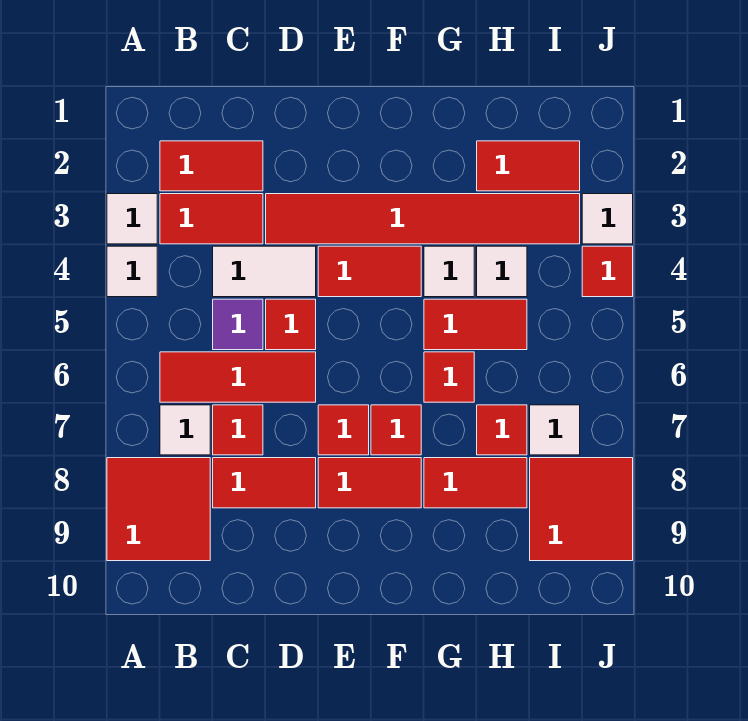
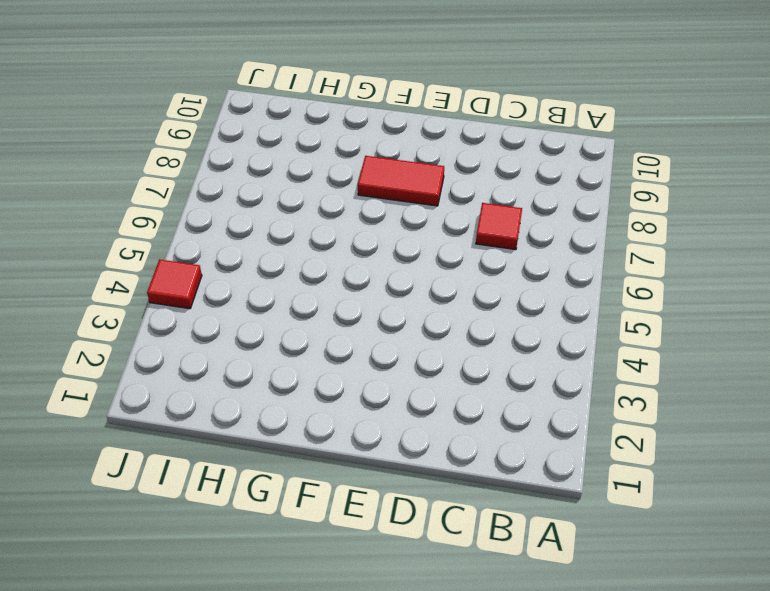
none -> white tile A3 level 1
none -> white tile A4 level 1
none -> red tile A8:B9 level 1

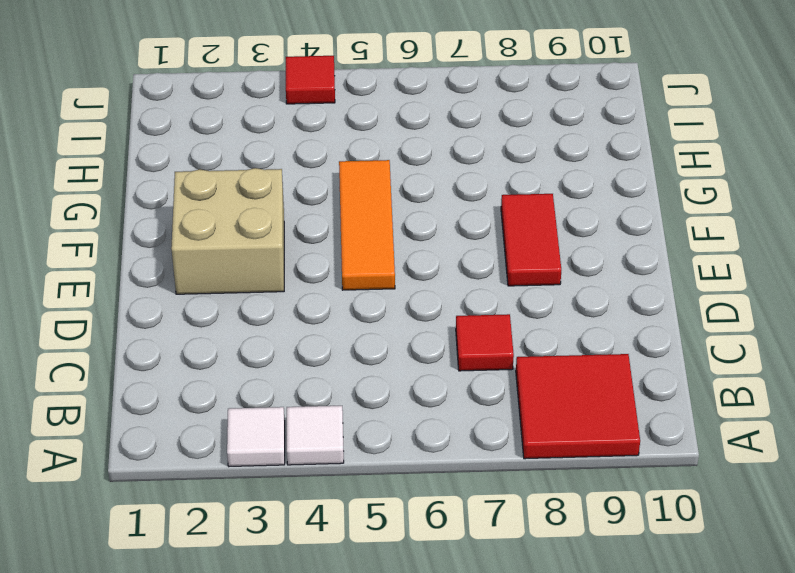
tan brick E2:F3 level 1 -> red tile D3:I3 level 1
orange tile E5:G5 level 1 -> red tile G5:H5 level 1
none -> red tile B2:C2 level 1
none -> red tile B3:C3 level 1
none -> red tile B6:D6 level 1

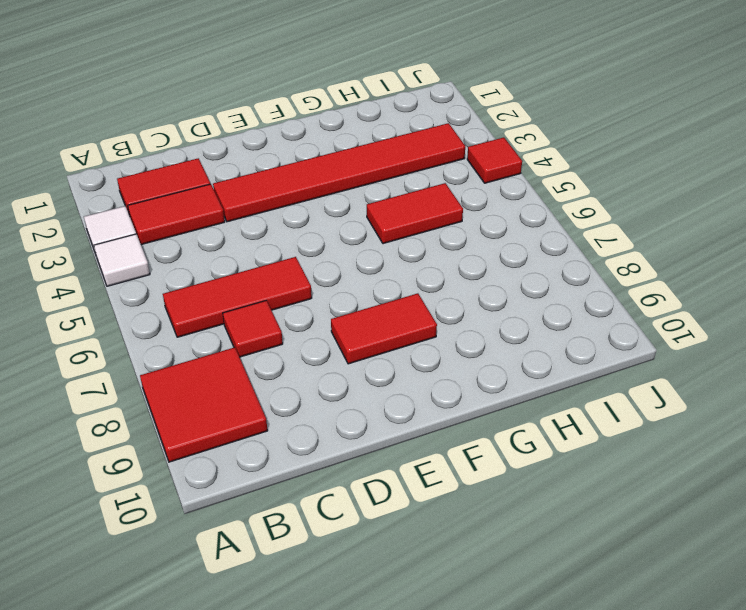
none -> white tile B7 level 1
none -> white tile C4:D4 level 1
none -> purple tile C5 level 1

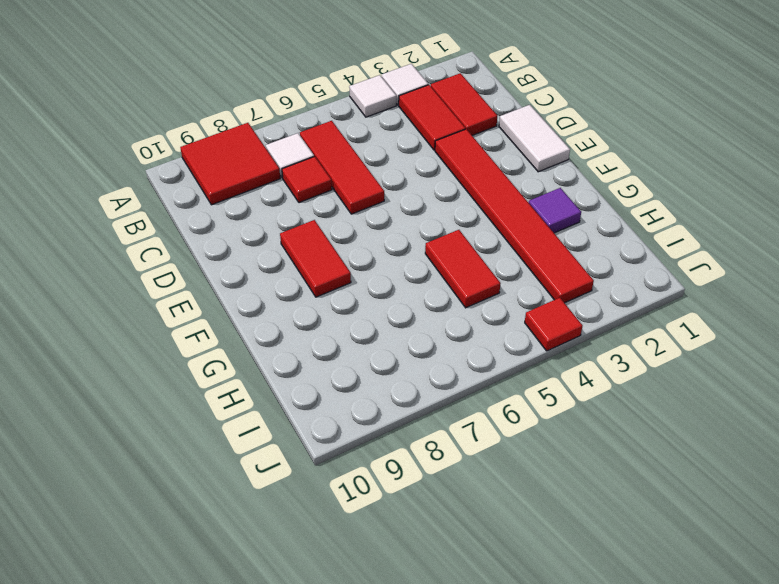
white tile D1:E1 level 1 -> white tile C4:D4 level 1
purple tile G2 level 1 -> purple tile C5 level 1
none -> red tile C8:D8 level 1
none -> red tile D5 level 1
none -> red tile E4:F4 level 1

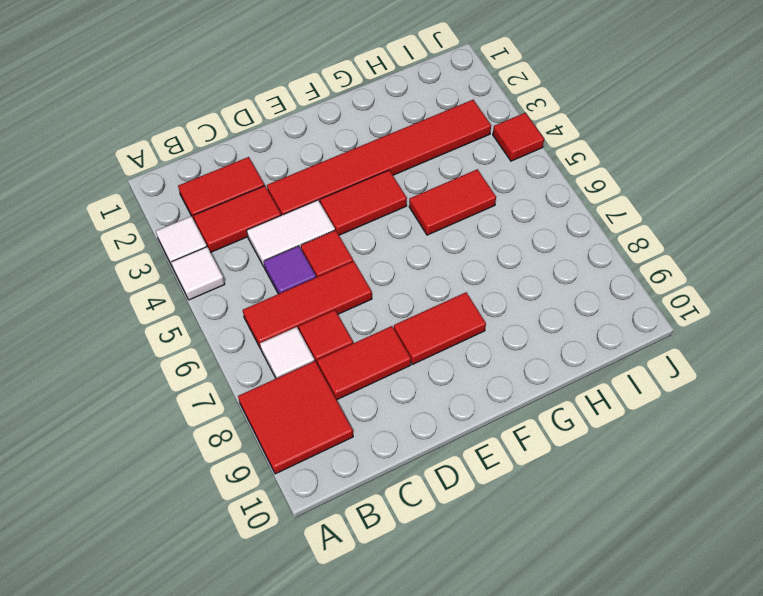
none -> red tile E7 level 1
none -> red tile F7 level 1
none -> white tile G4 level 1

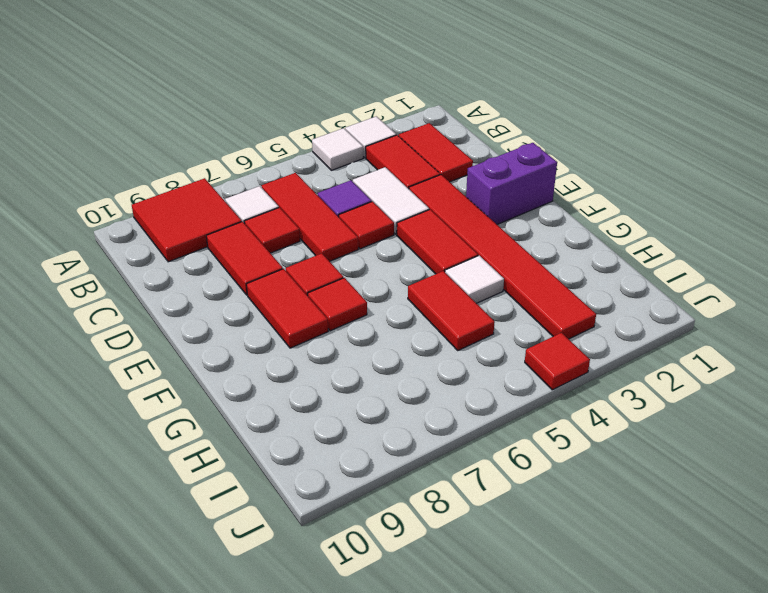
purple brick E1:E2 level 1 -> none
none -> red tile G6 level 1
none -> red tile G8:H8 level 1
none -> red tile H2:I2 level 1

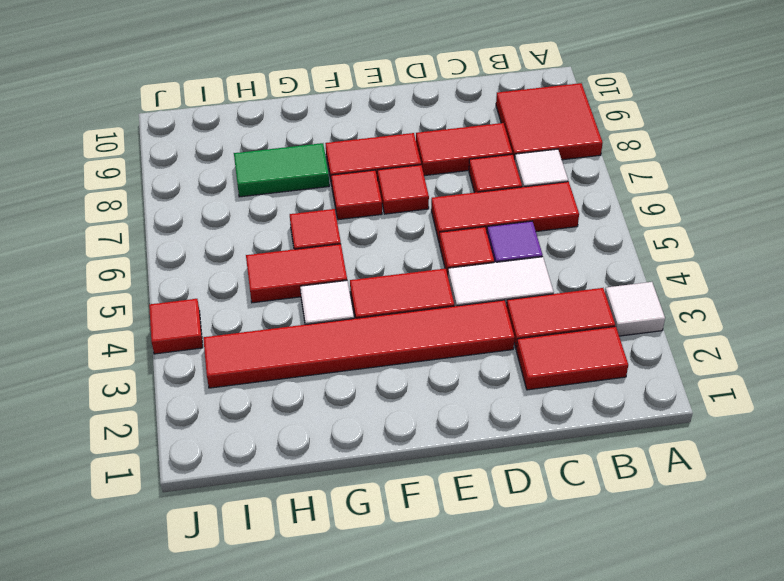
green tile G8:H8 level 1 -> red tile G8:H8 level 1
none -> white tile A4 level 1
none -> red tile H2:I2 level 1
none -> white tile H4 level 1

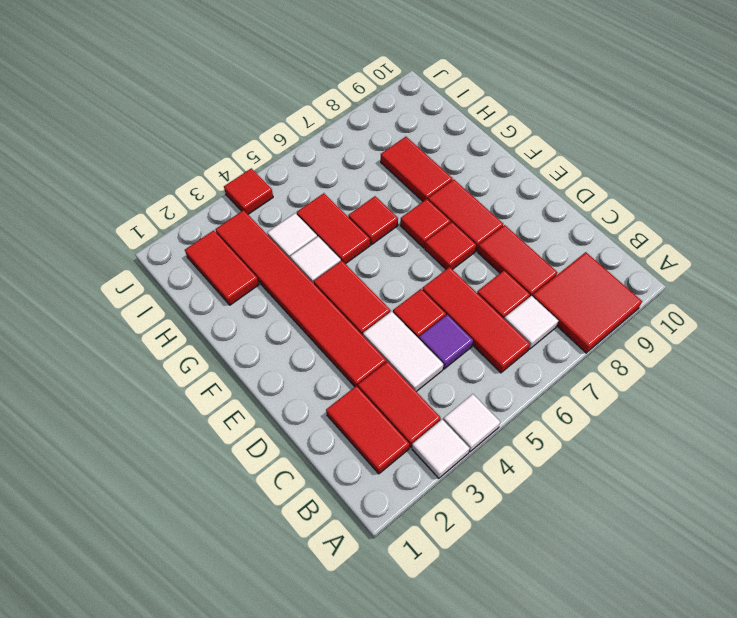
none -> red tile H7 level 1
none -> white tile I7 level 1
none -> red tile I8:J9 level 1

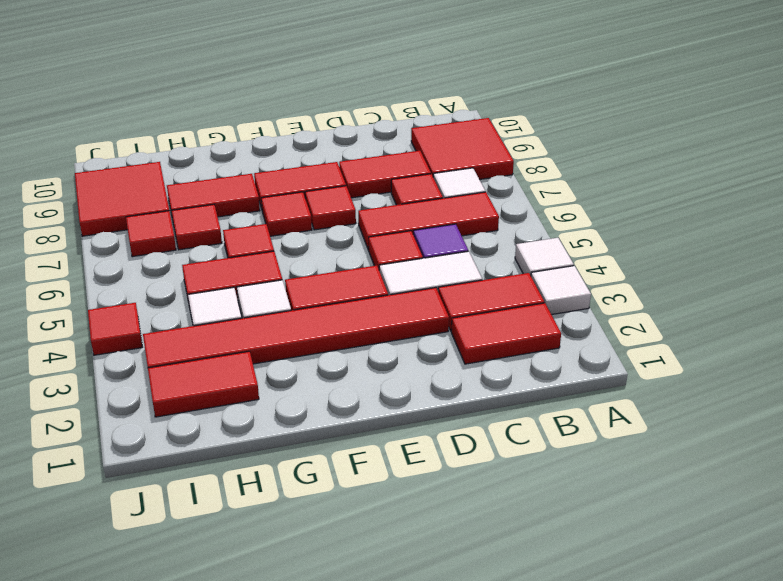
red tile I7 level 1 -> white tile I7 level 1
none -> white tile J3 level 1

